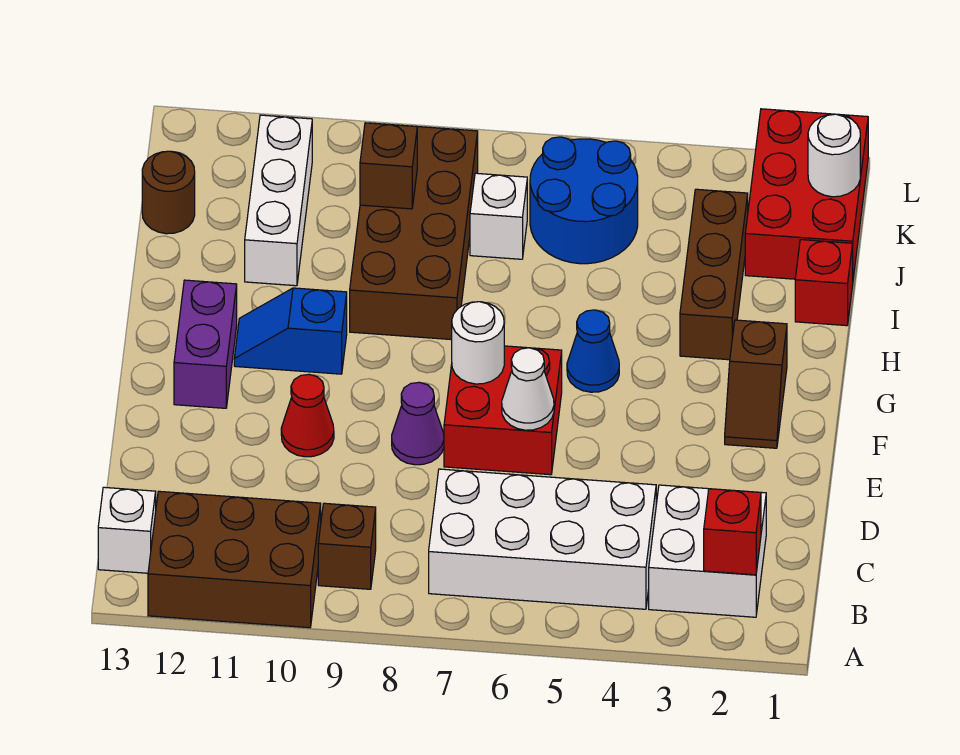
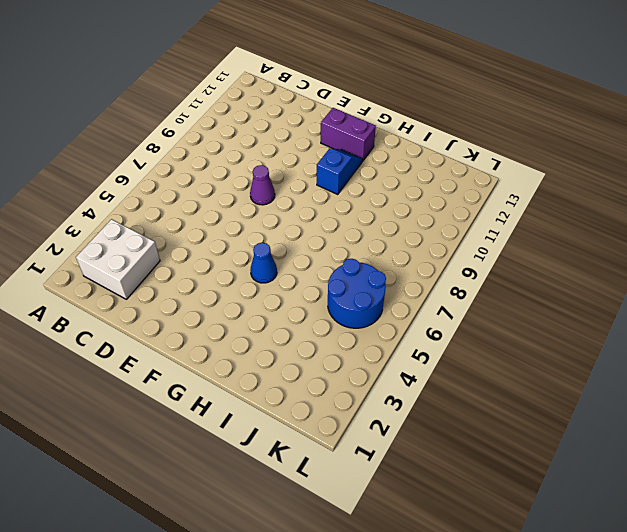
none -> brown brick A10:B12 level 1
none -> white brick B4:C7 level 1
none -> brown brick B9 level 1

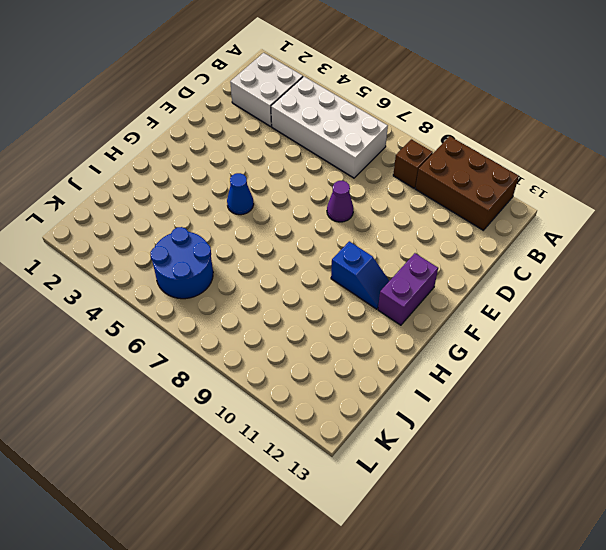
none -> white brick B13 level 1
none -> red brick E6:F7 level 1
none -> red cone E10 level 1

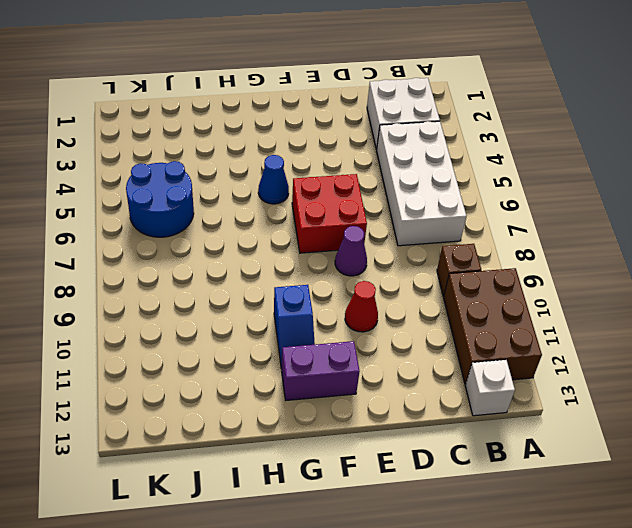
none -> brown slope F2:G2 level 1 top G
none -> brown brick H3:J3 level 1
none -> brown brick H8:K9 level 1

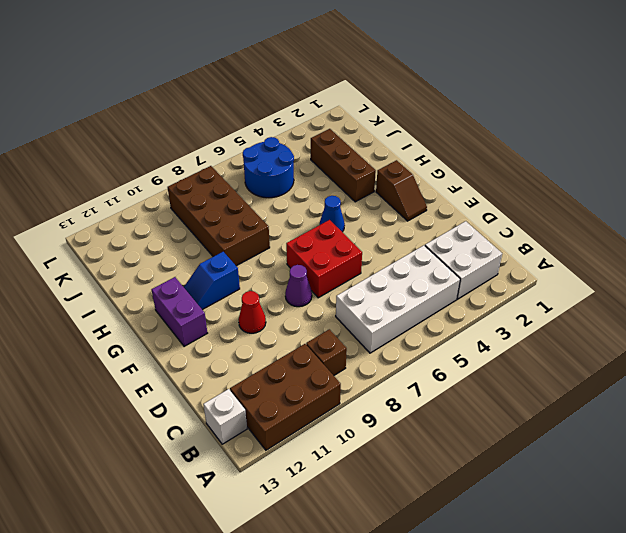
none -> red brick I1 level 1
none -> white brick I11:K11 level 1
none -> red brick J1:L2 level 1

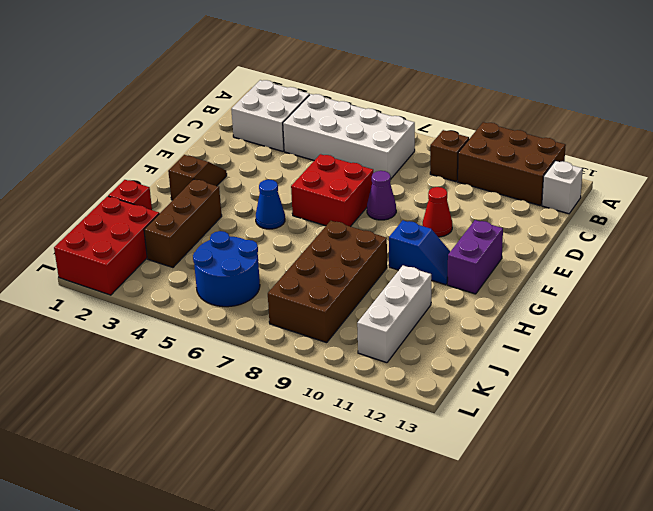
none -> white brick J7 level 1
none -> brown round brick J13 level 1
none -> red brick B2 level 2

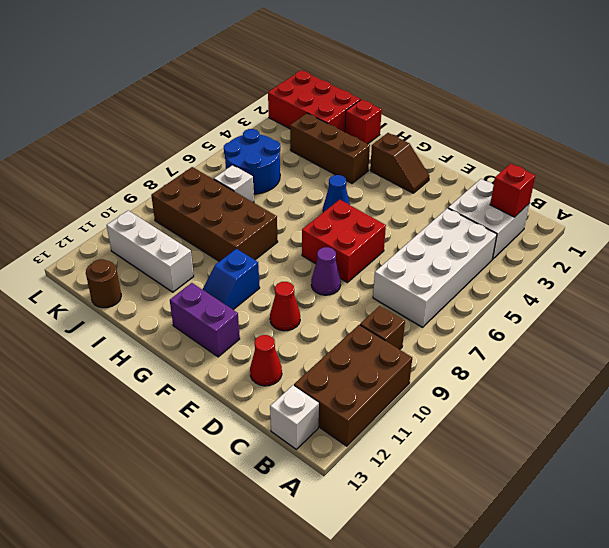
red cone D12 level 1 -> none
none -> white cone E6 level 2
none -> white round brick F7 level 2
none -> brown brick J9 level 2

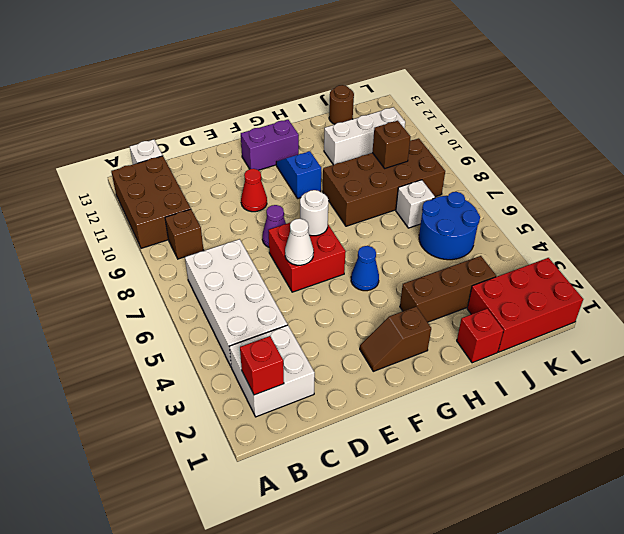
none -> white round brick K1 level 2

